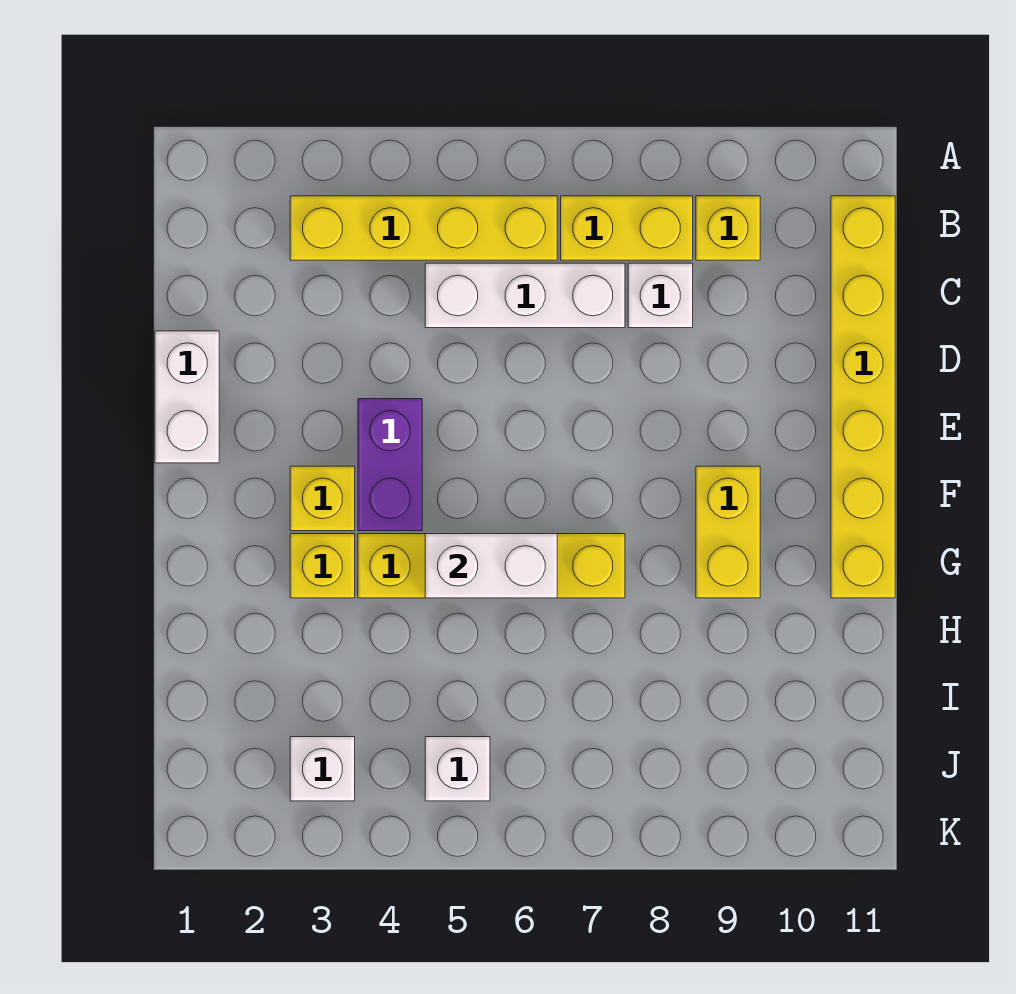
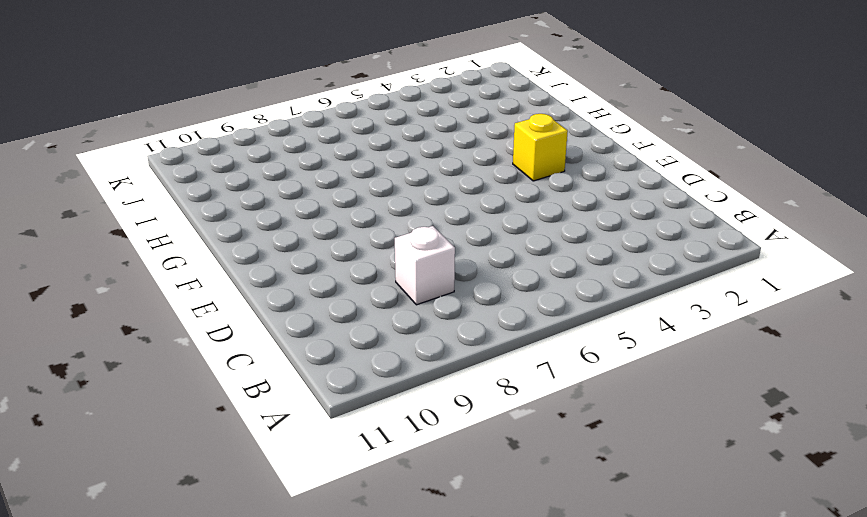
none -> yellow brick B3:B6 level 1
none -> yellow brick B7:B8 level 1
none -> yellow brick B9 level 1

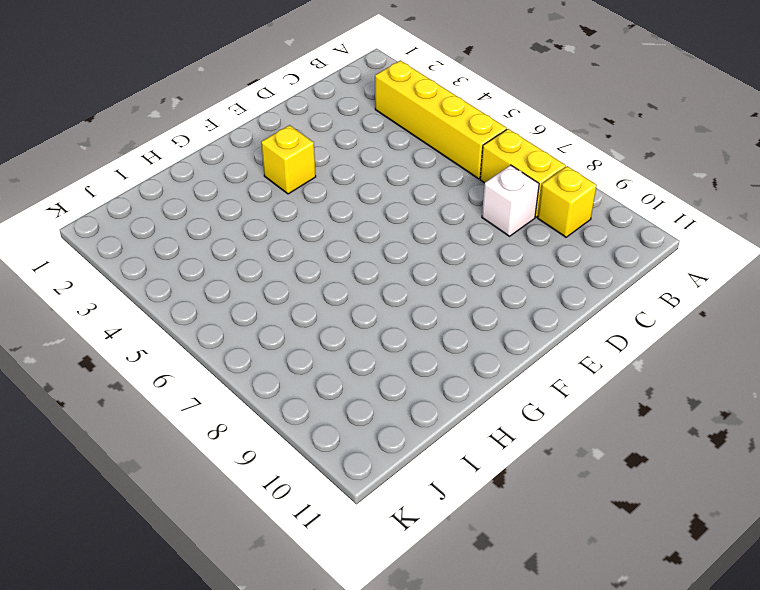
none -> yellow brick B11:G11 level 1
none -> white brick C5:C7 level 1
none -> white brick D1:E1 level 1

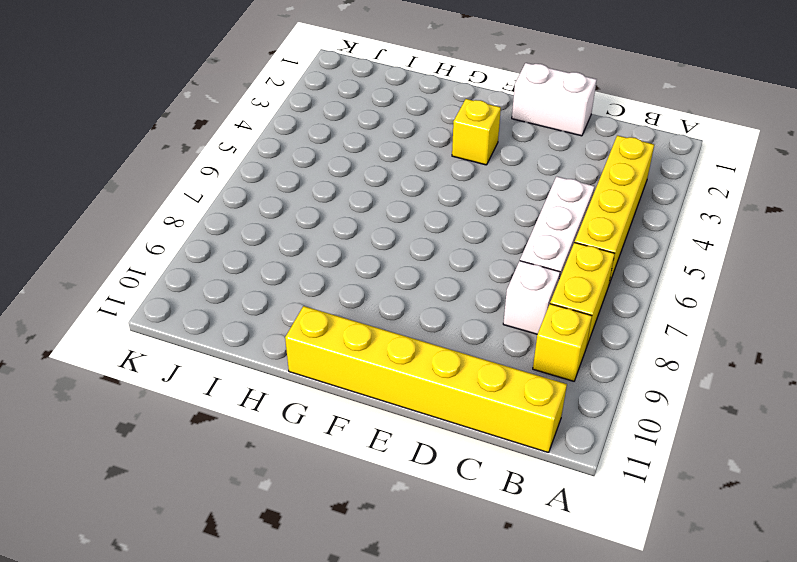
none -> purple brick E4:F4 level 1
none -> yellow brick F9:G9 level 1
none -> yellow brick G3 level 1

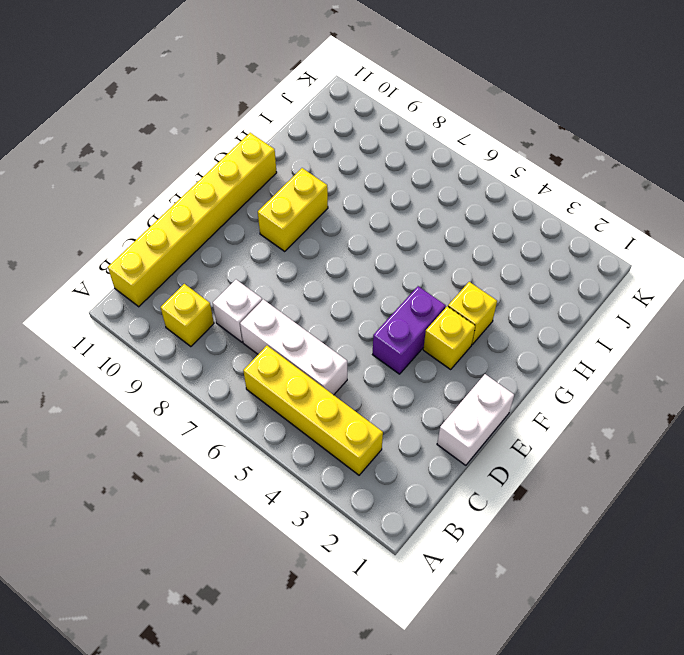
none -> yellow brick B7:B8 level 1
none -> yellow brick G4:G7 level 1
none -> white brick J3 level 1

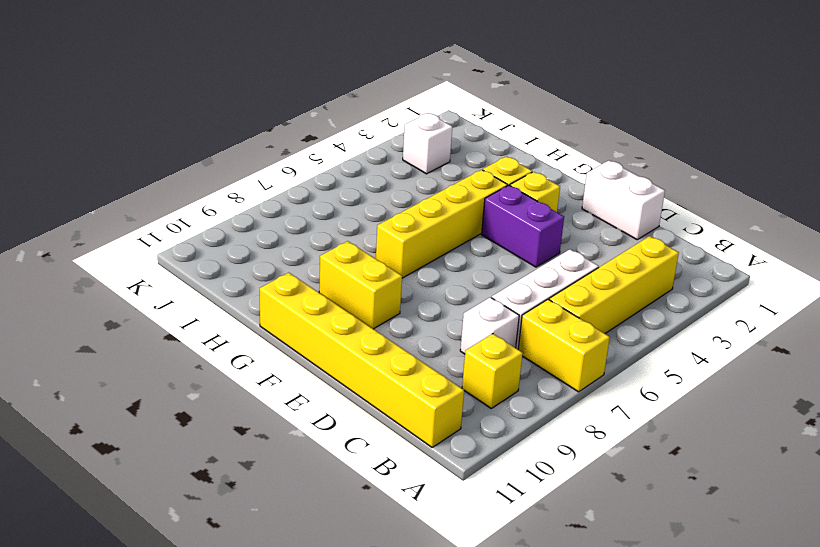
yellow brick A7:B7 level 1 -> yellow brick B7:B8 level 1
none -> white brick J5 level 1
none -> white brick G5:G6 level 2

